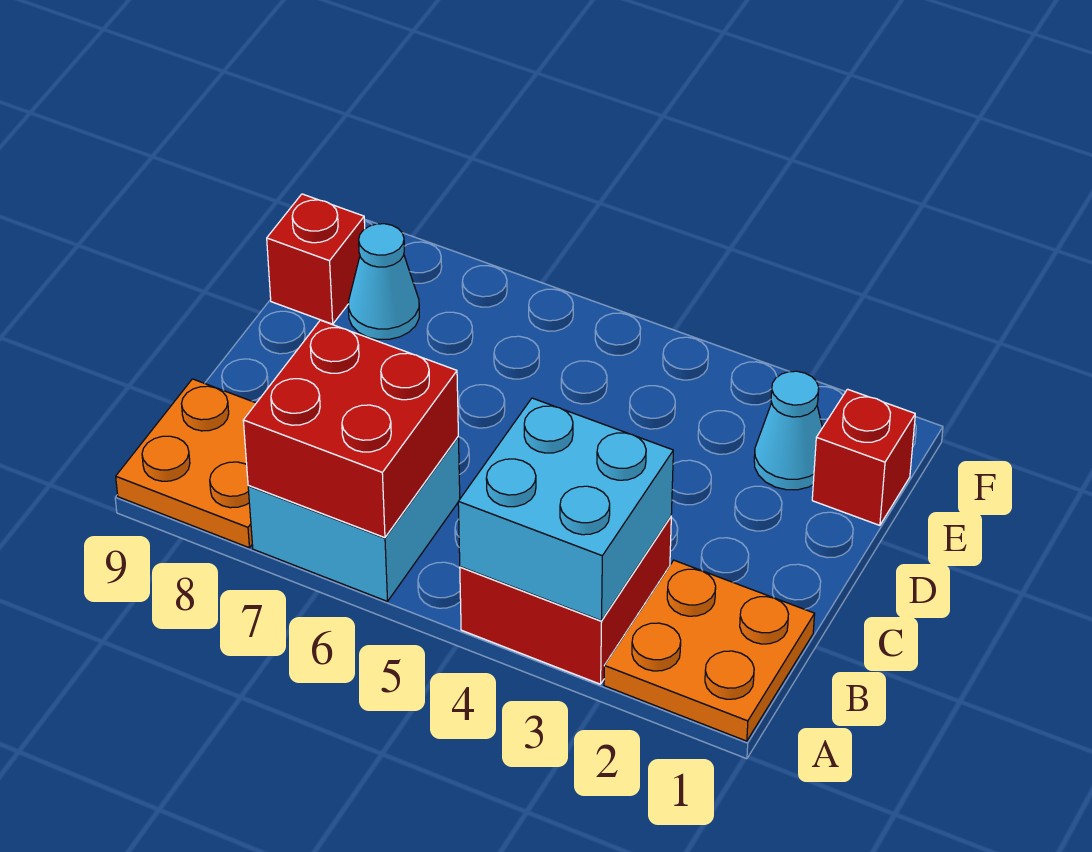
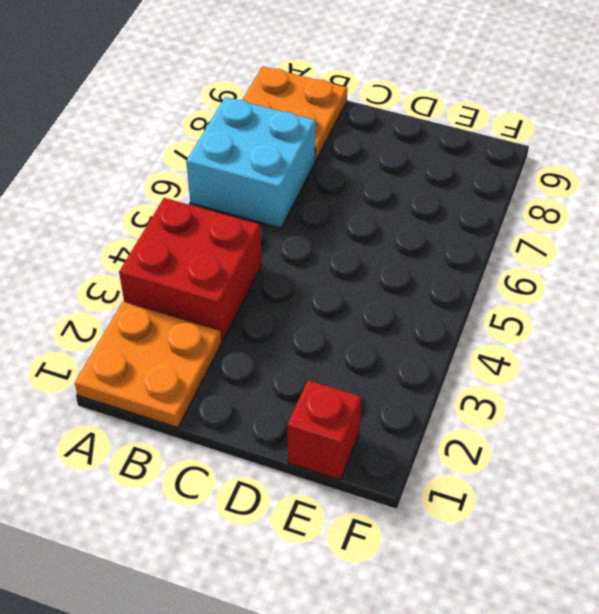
none -> cyan cone E2 level 1
none -> cyan cone E8 level 1

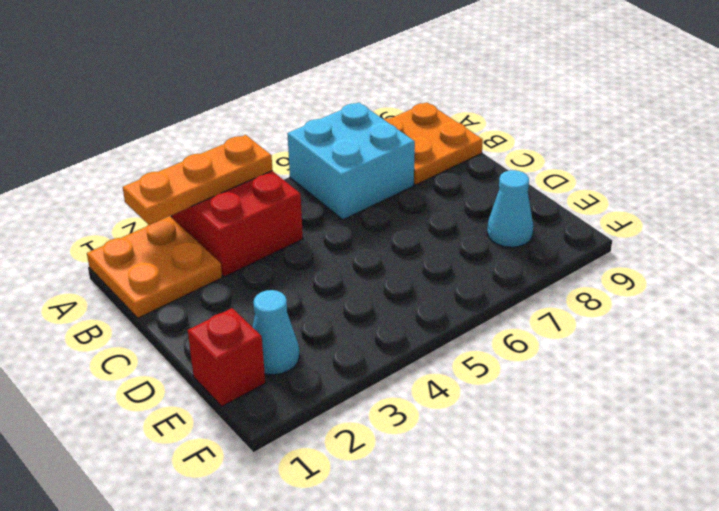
orange plate A2:A4 level 2 -> cyan brick A3:B4 level 2
none -> red brick E9 level 1
none -> red brick A6:B7 level 2

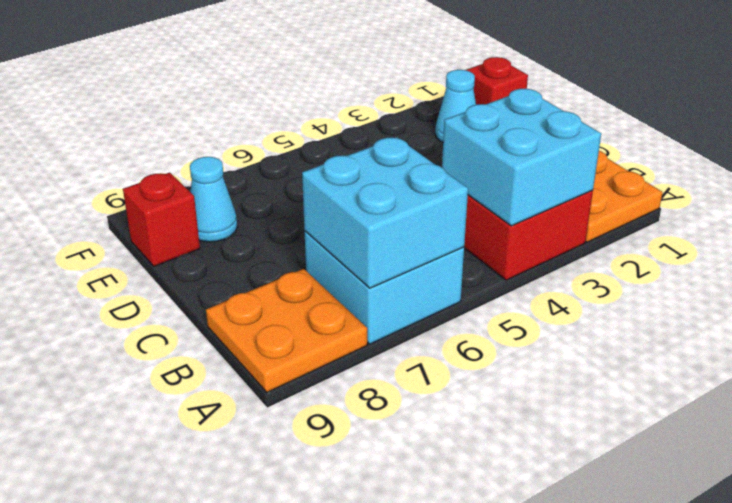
cyan brick A6:B7 level 2 -> red brick A6:B7 level 2

